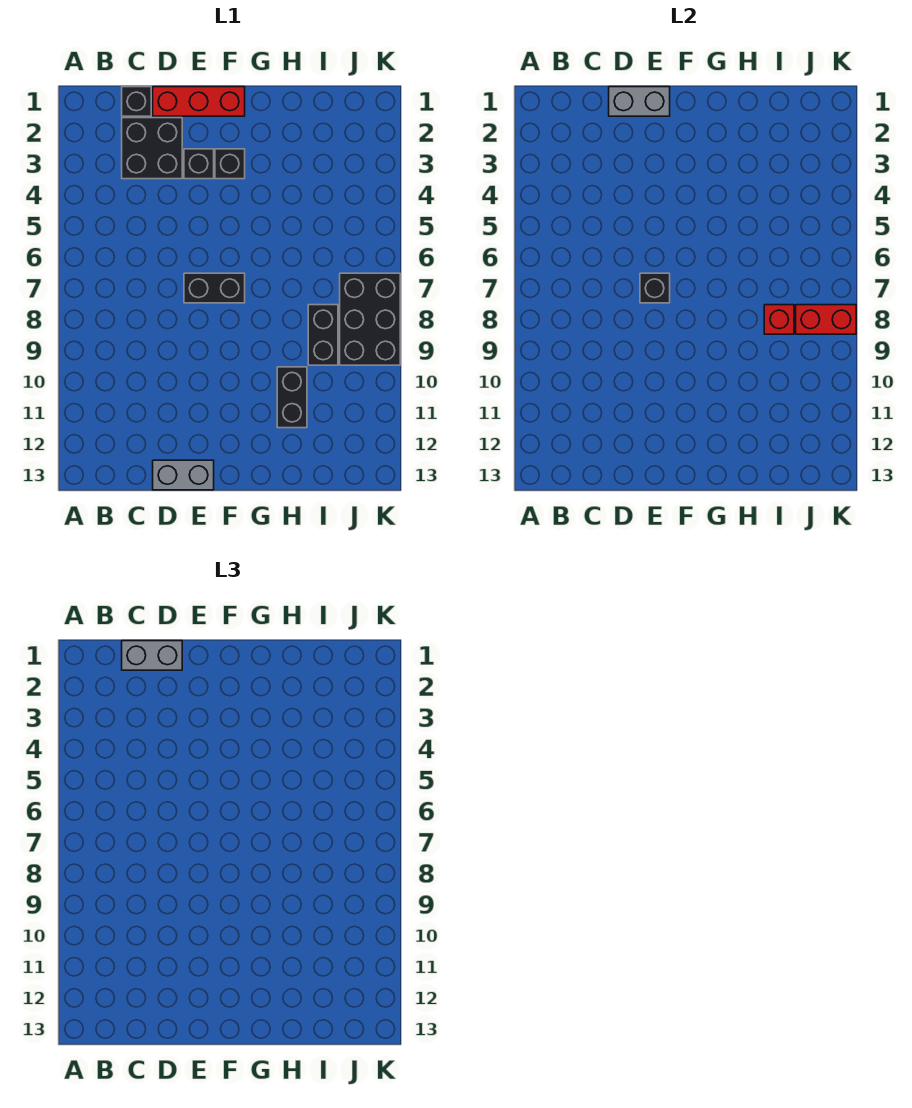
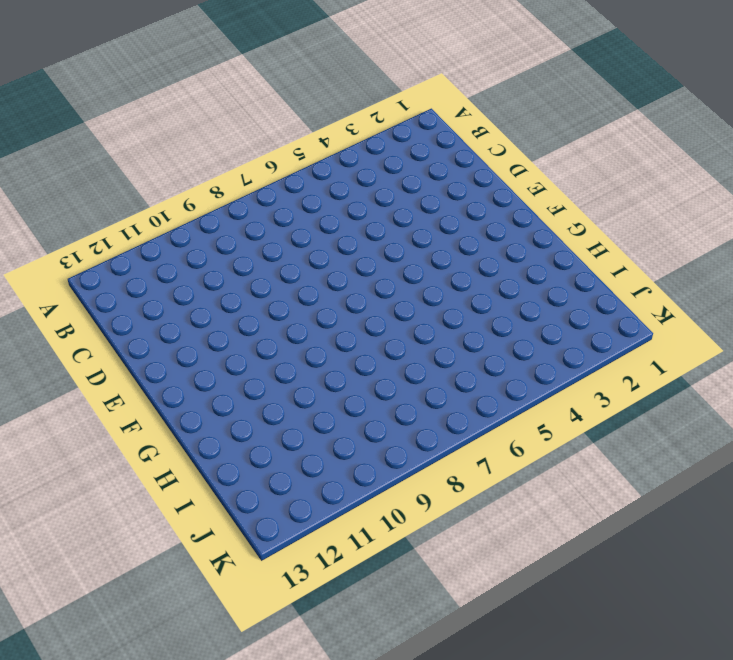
none -> black brick C1 level 1
none -> black brick C2:D3 level 1
none -> red brick D1:F1 level 1

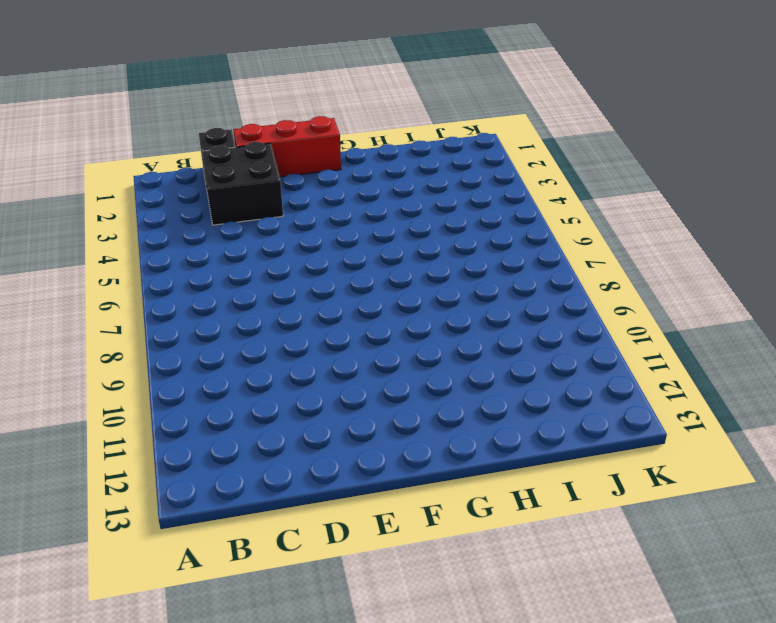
none -> grey brick D13:E13 level 1
none -> black brick E3 level 1
none -> black brick E7:F7 level 1

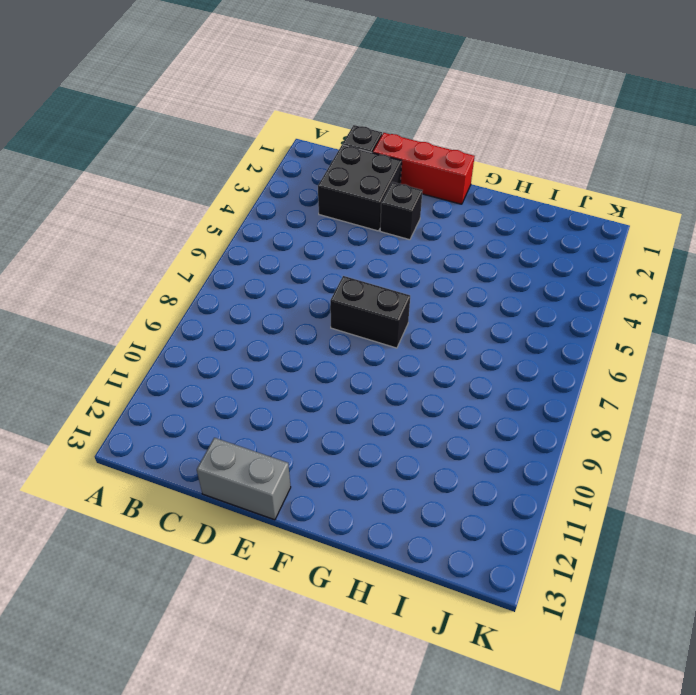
none -> black brick F3 level 1
none -> black brick H10:H11 level 1
none -> black brick I8:I9 level 1

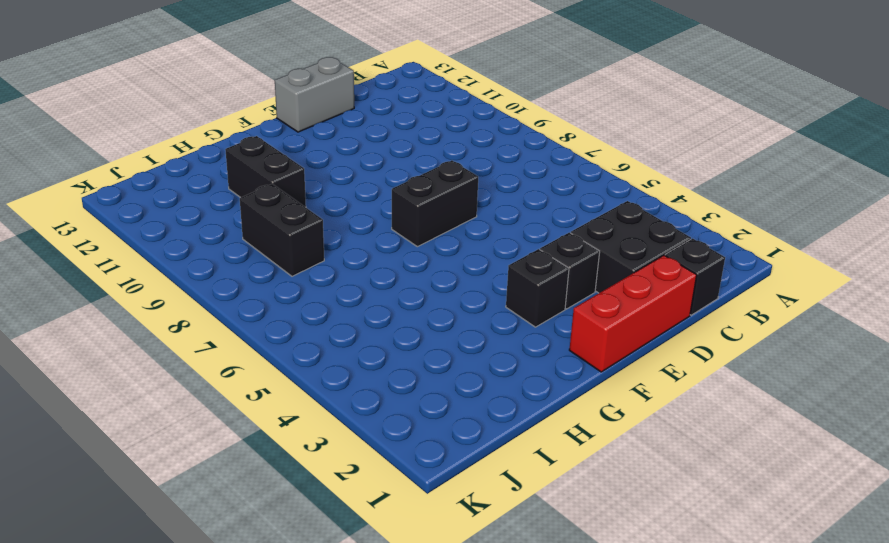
none -> black brick J7:K9 level 1
none -> grey brick D1:E1 level 2
none -> black brick E7 level 2

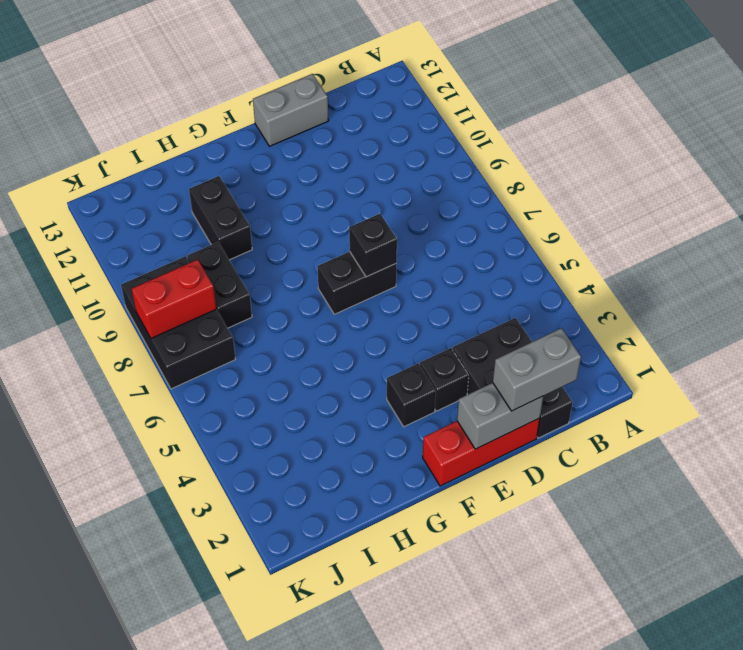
none -> red brick I8 level 2

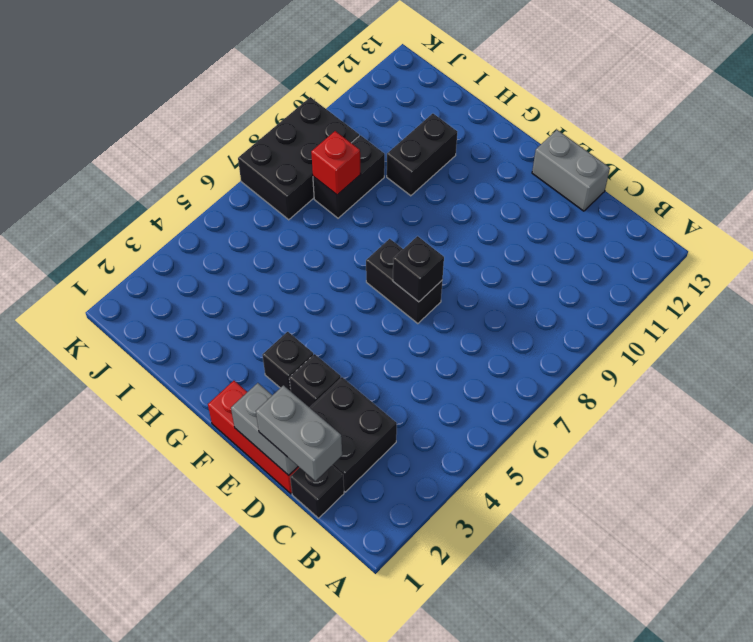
none -> red brick J8:K8 level 2

